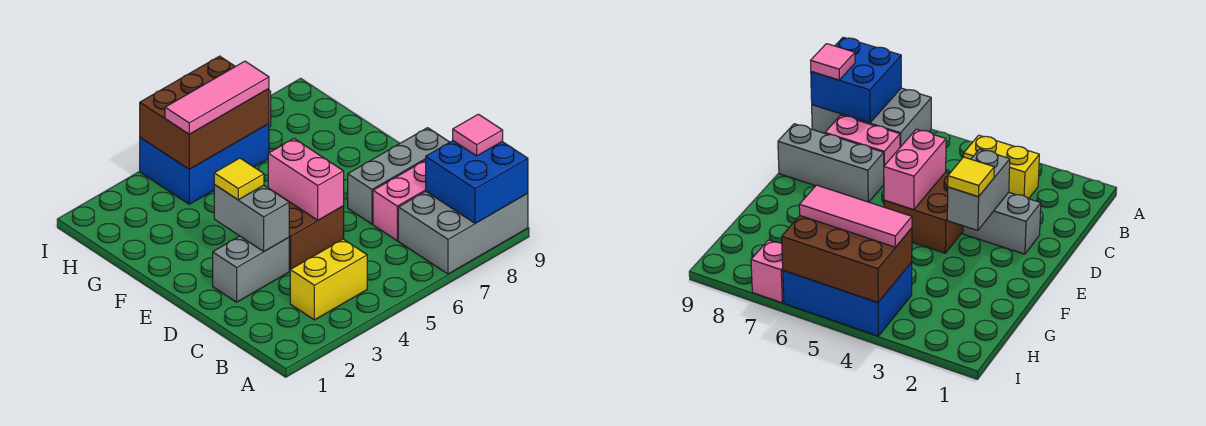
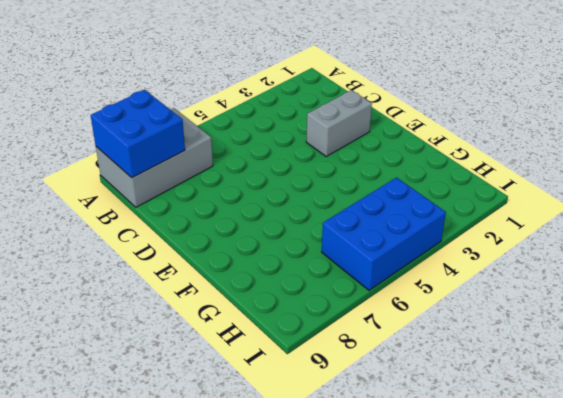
none -> yellow brick B3:B4 level 1
none -> pink brick C7:C8 level 1
none -> brown brick D4:E5 level 1

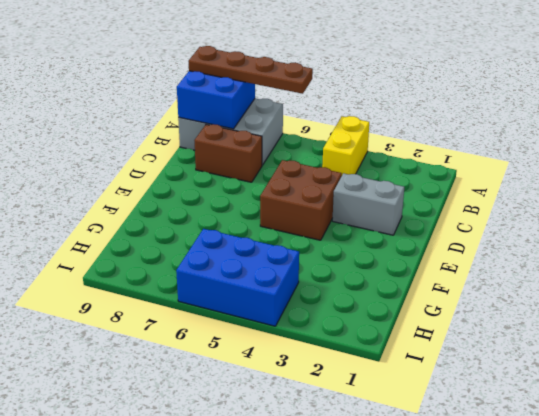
yellow brick A4:B4 level 1 -> yellow brick B3:B4 level 1
brown plate A6:A9 level 3 -> none
brown brick C7:C8 level 1 -> pink brick C7:C8 level 1
none -> grey brick D7:D9 level 1
none -> pink brick I7 level 1
none -> grey brick D3:E3 level 2

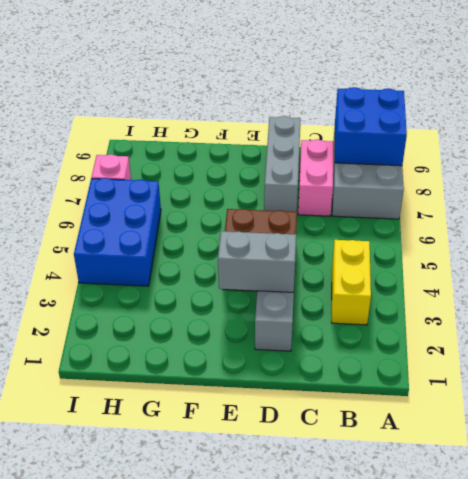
none -> pink brick D5:E5 level 2
none -> brown brick H4:I6 level 2
none -> pink tile B9 level 3

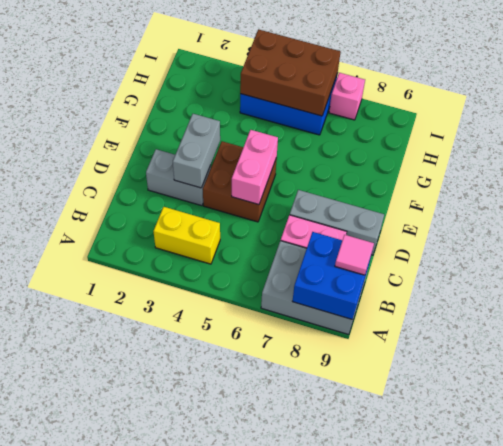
none -> yellow tile E3 level 3
none -> pink tile H4:H6 level 3

